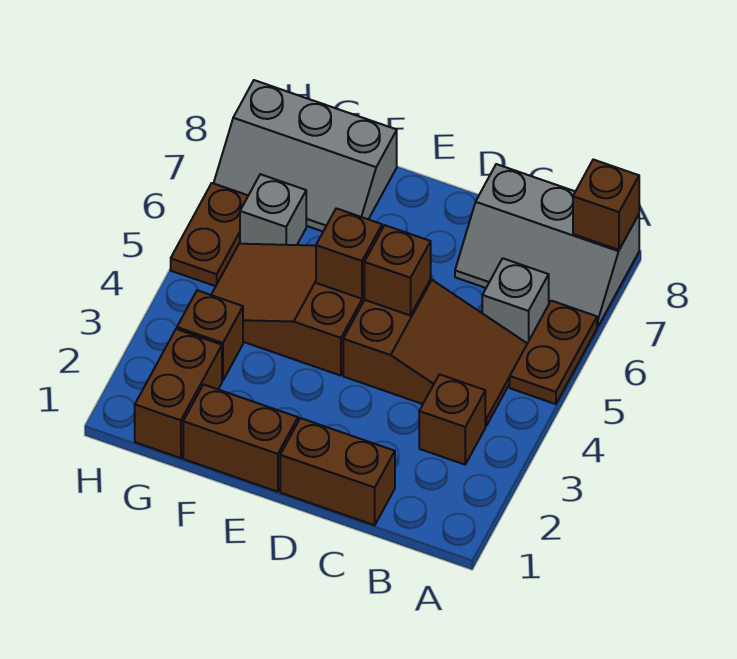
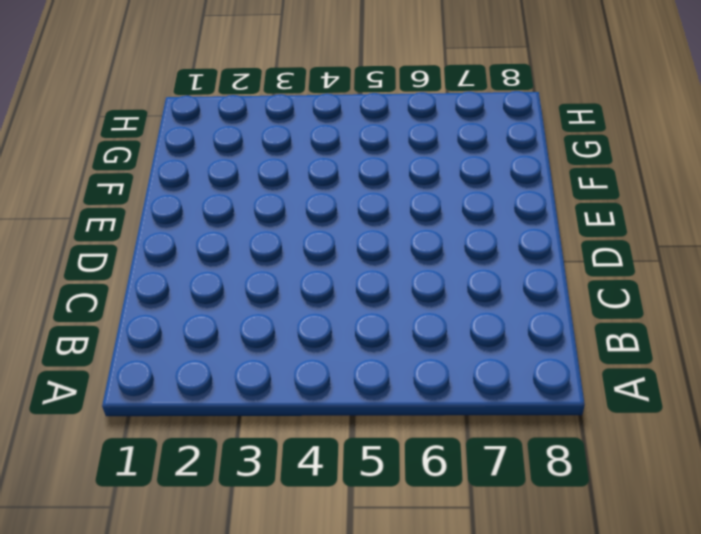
none -> brown plate A5:A6 level 1
none -> grey slope A7:C8 level 1 top 8
none -> brown brick B3 level 1

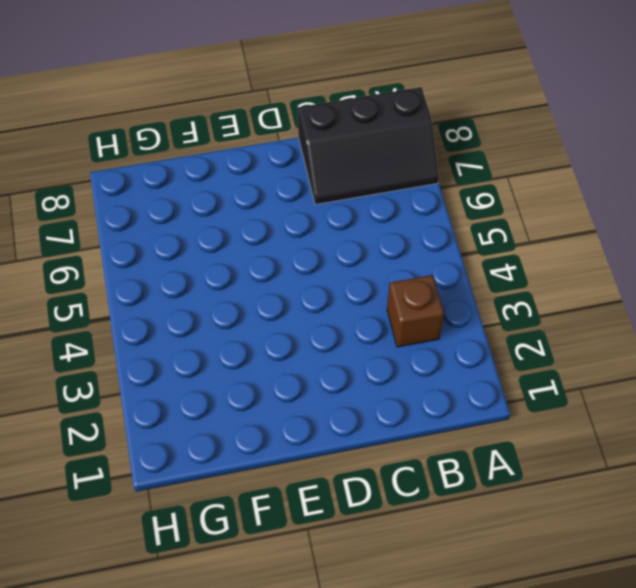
black slope A7:C8 level 1 top 8 -> grey slope A7:C8 level 1 top 8
none -> brown plate A5:A6 level 1
none -> brown slope B4:D5 level 1 top D
none -> grey brick B6 level 1

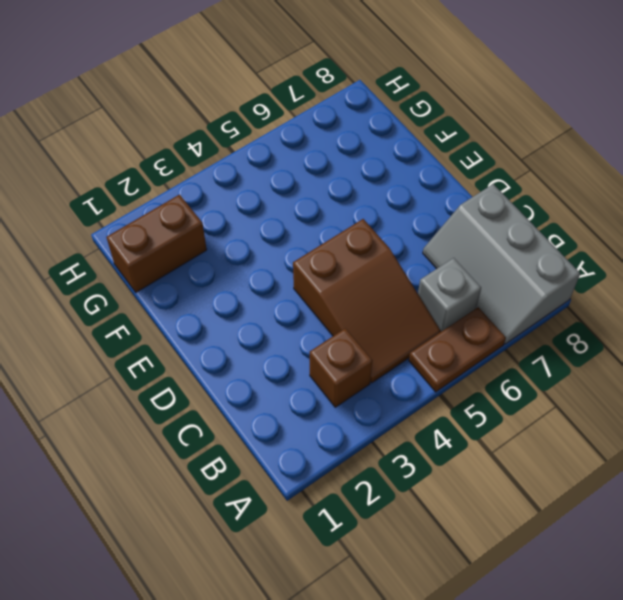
none -> brown brick C1:D1 level 1
none -> brown brick E1:F1 level 1
none -> brown slope E4:G5 level 1 top E

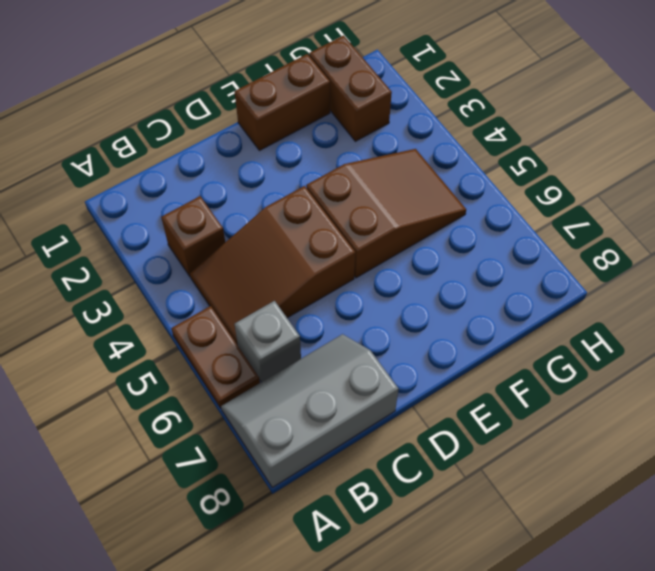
none -> brown brick C1:D1 level 1
none -> grey slope F7:H8 level 1 top 8
none -> brown brick G3 level 1

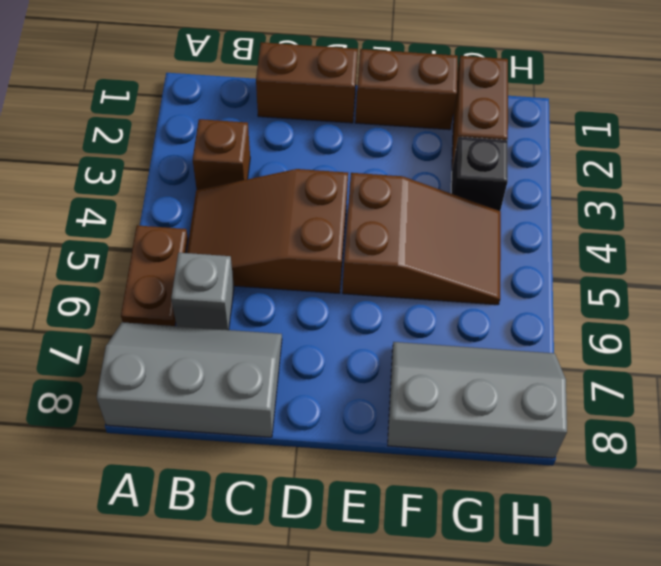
black brick G3 level 1 -> brown brick G3 level 1
none -> grey brick G6 level 1
none -> brown plate H5:H6 level 1
none -> brown brick A8 level 2

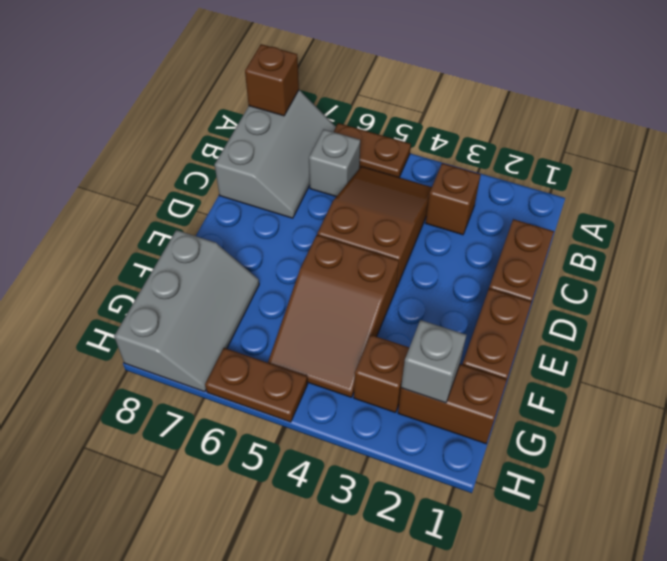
grey brick G2 level 2 -> grey brick G6 level 1
none -> brown brick D5 level 2
none -> brown brick E5 level 2

